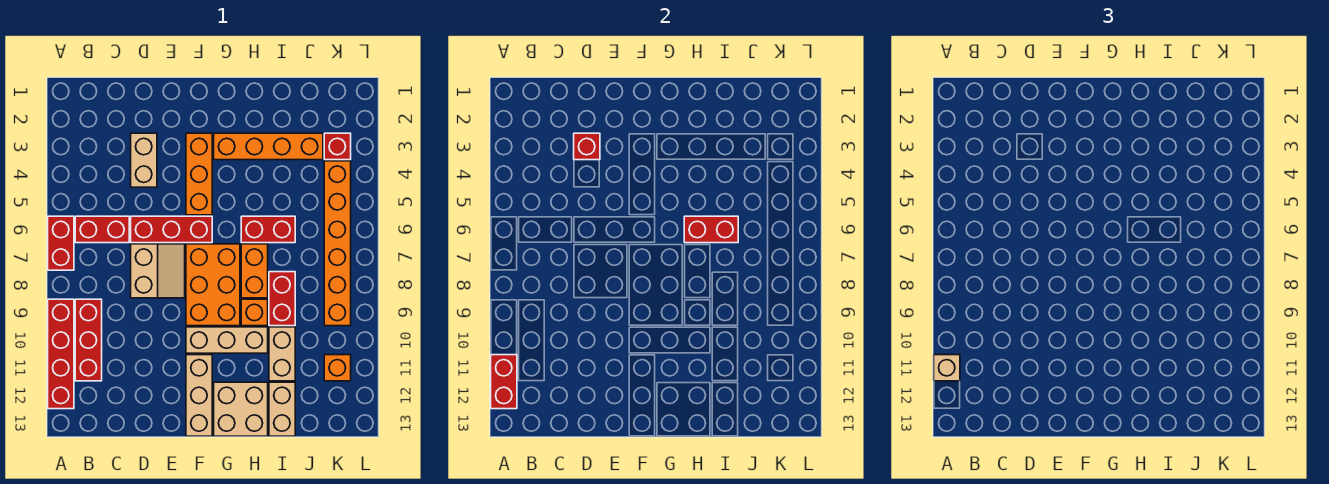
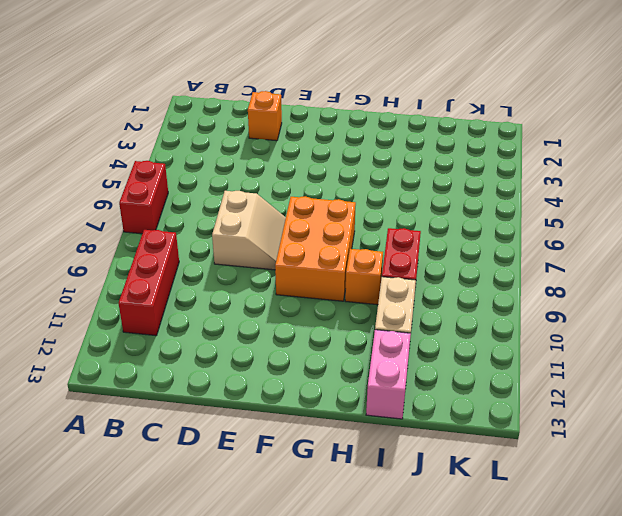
orange brick D2 level 1 -> orange brick K11 level 1
pink brick I12:I13 level 1 -> tan brick I12:I13 level 1
none -> red brick A9:A12 level 1
none -> red brick B6:C6 level 1
none -> tan brick D3:D4 level 1

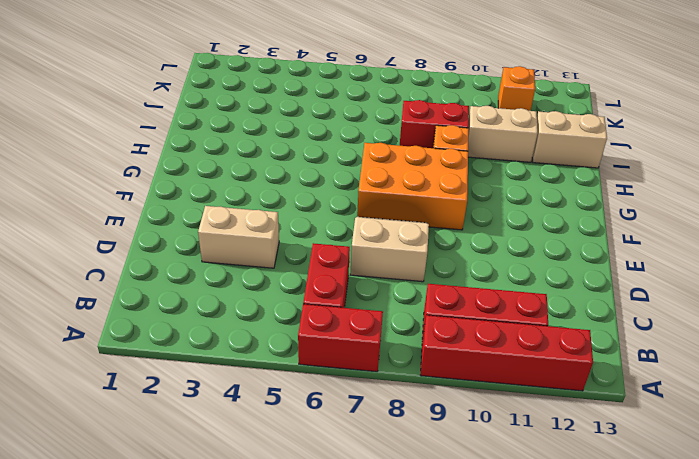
none -> red brick D6:F6 level 1
none -> orange brick F3:F5 level 1
none -> tan brick F10:H10 level 1

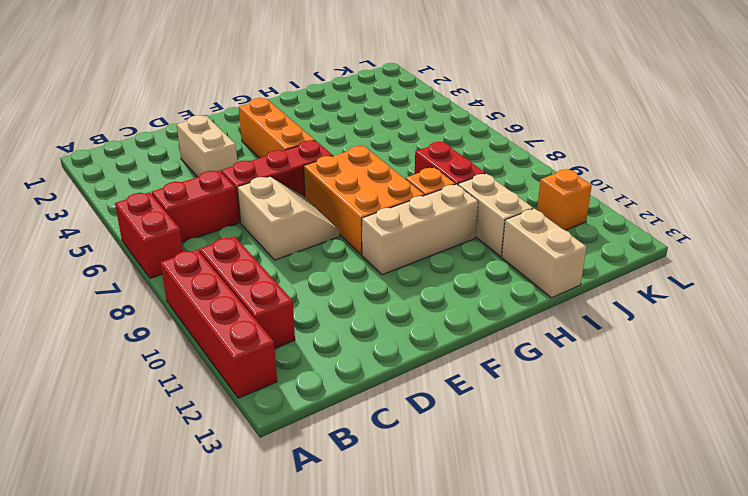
none -> tan brick F11:F13 level 1
none -> orange brick G3:J3 level 1
none -> tan brick G12:H13 level 1

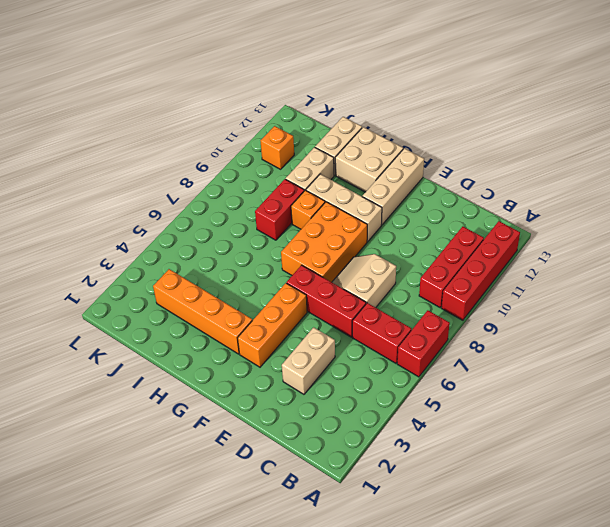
none -> red brick H6:I6 level 1
none -> orange brick H7:H8 level 1
none -> red brick K3 level 1

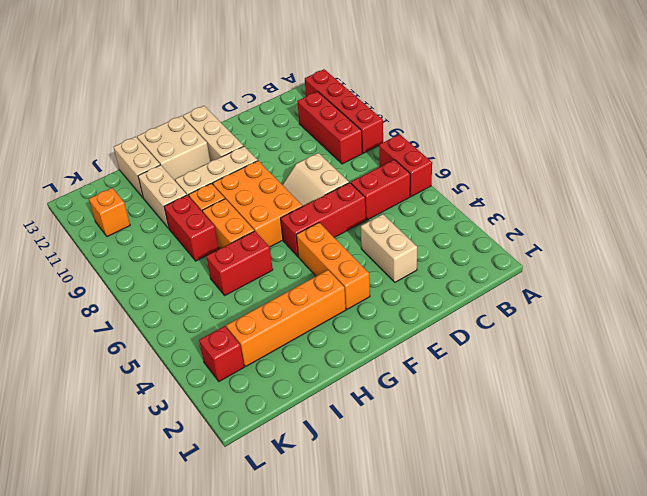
none -> orange brick K4:K9 level 1
none -> red brick A11:A12 level 2
none -> red brick D3 level 2

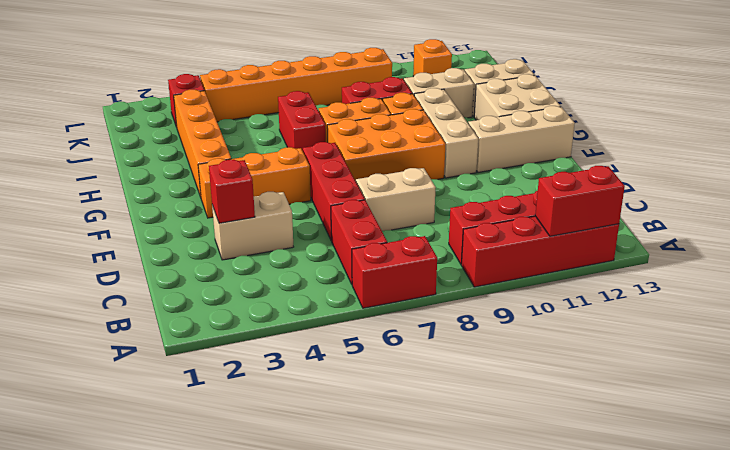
none -> red brick H6:I6 level 2
none -> tan brick A11 level 3

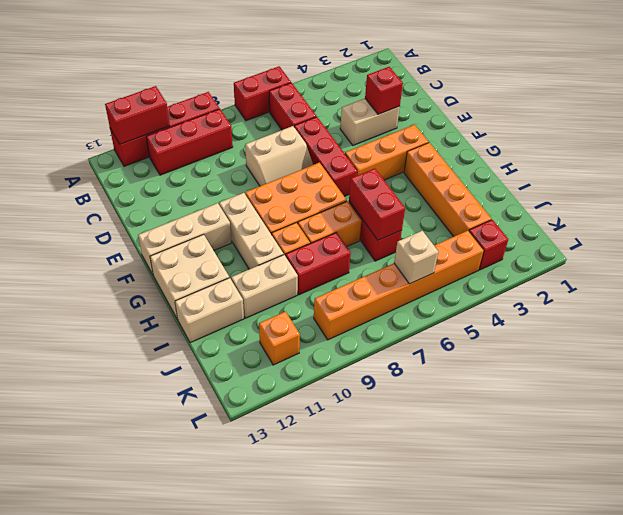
tan brick K6 level 2 -> tan brick A11 level 3

